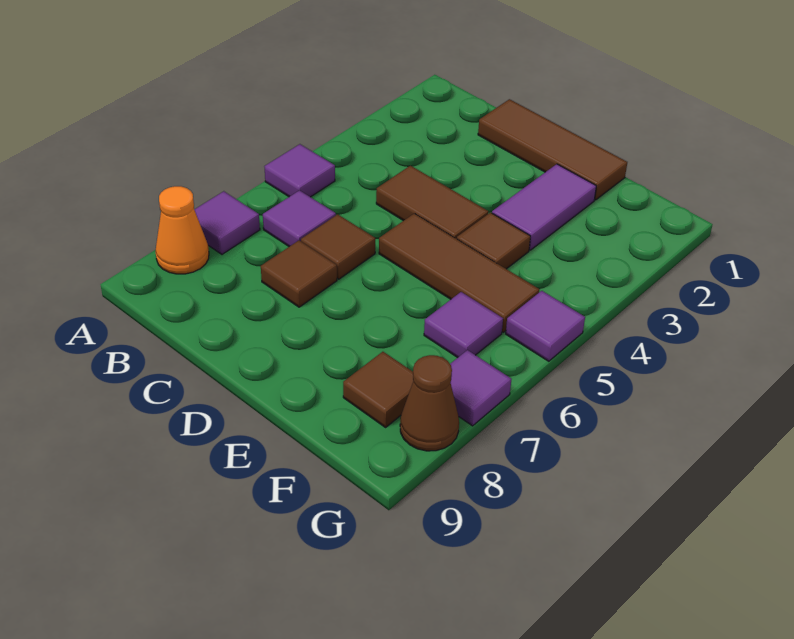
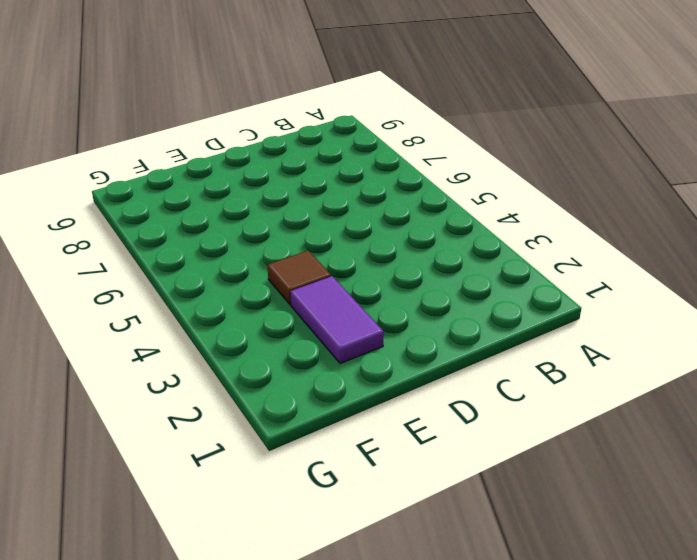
none -> purple tile A5 level 1
none -> purple tile A7 level 1
none -> orange cone A8 level 1

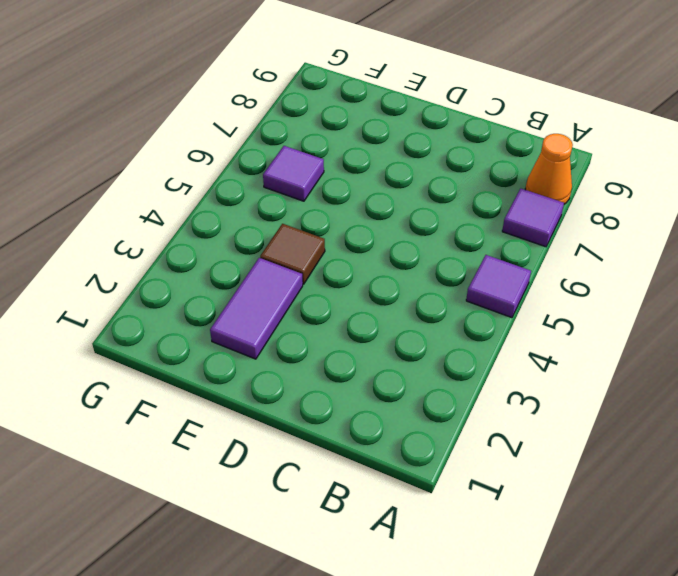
none -> purple tile B6 level 1
none -> brown tile C1:E1 level 1
none -> brown tile C4:D4 level 1

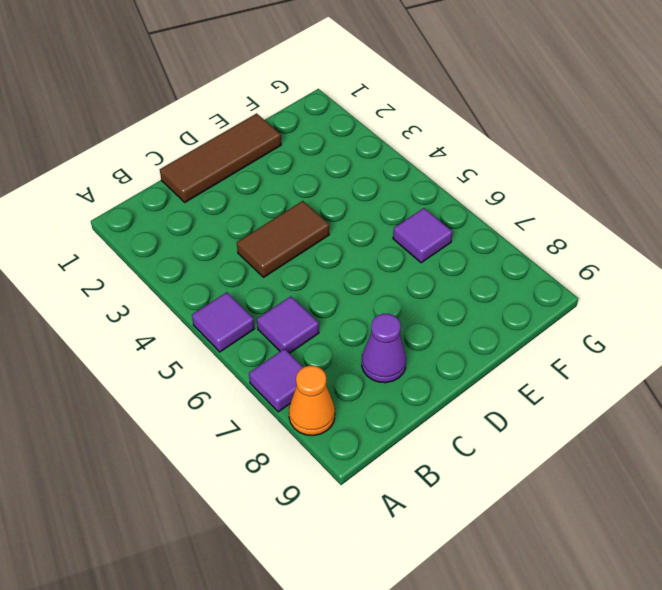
purple cone C8 level 1 -> none
none -> brown tile C6 level 1
none -> brown tile C7 level 1
none -> brown tile D5:F5 level 1

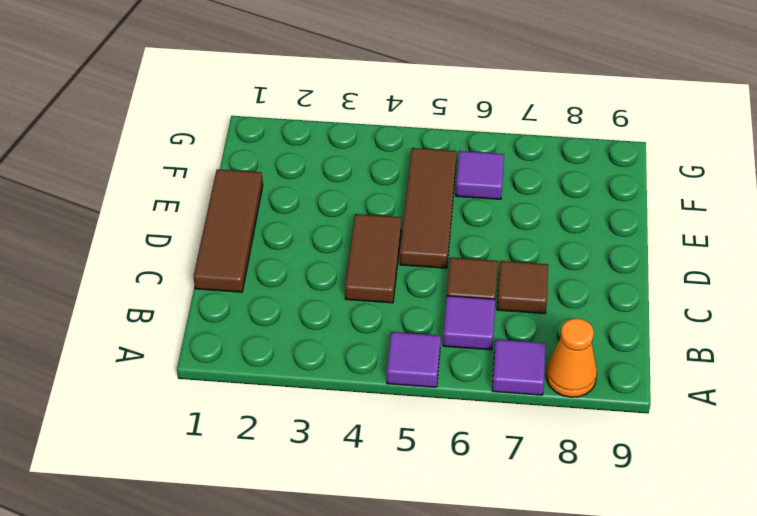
none -> purple tile E2:E3 level 1
none -> brown tile E4 level 1
none -> brown tile F8 level 1

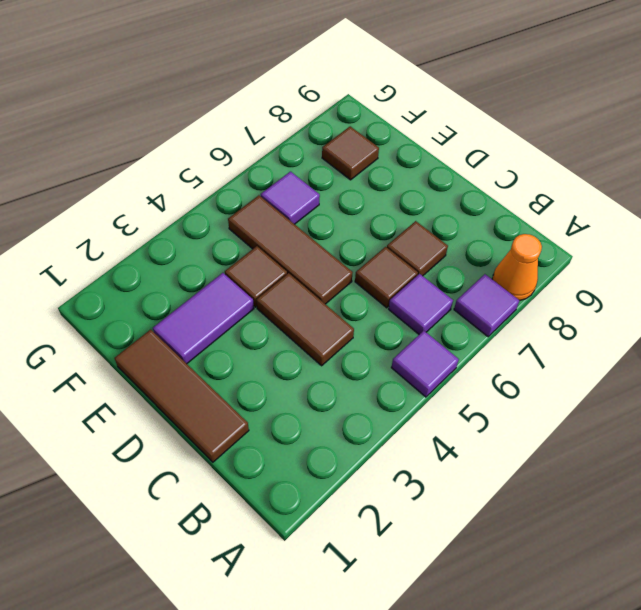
none -> purple tile G5 level 1
none -> purple tile G7 level 1
none -> brown cone G8 level 1

